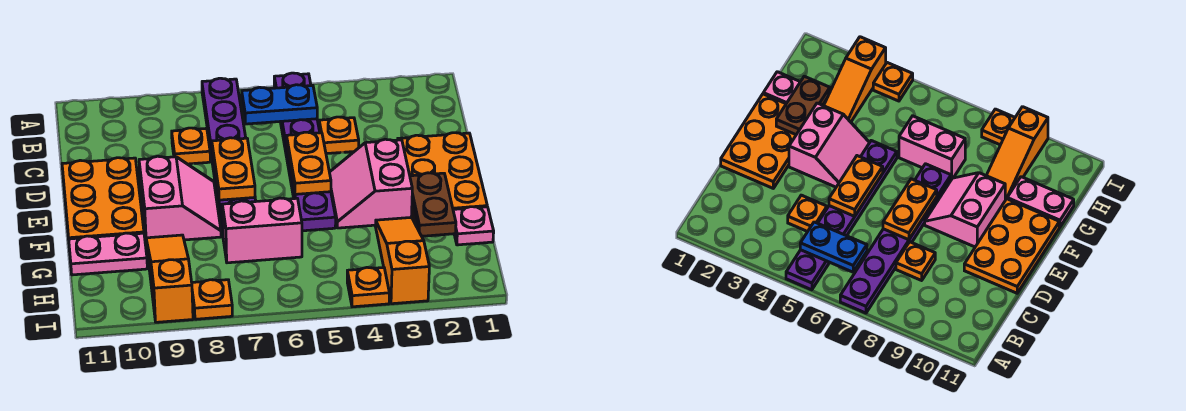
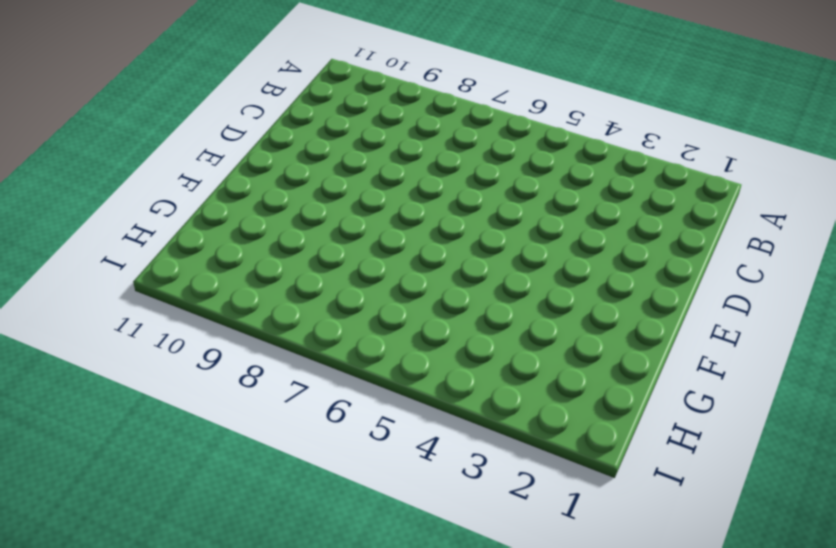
none -> purple plate A5:F5 level 1
none -> purple plate A7:F7 level 1
none -> orange plate C4 level 1

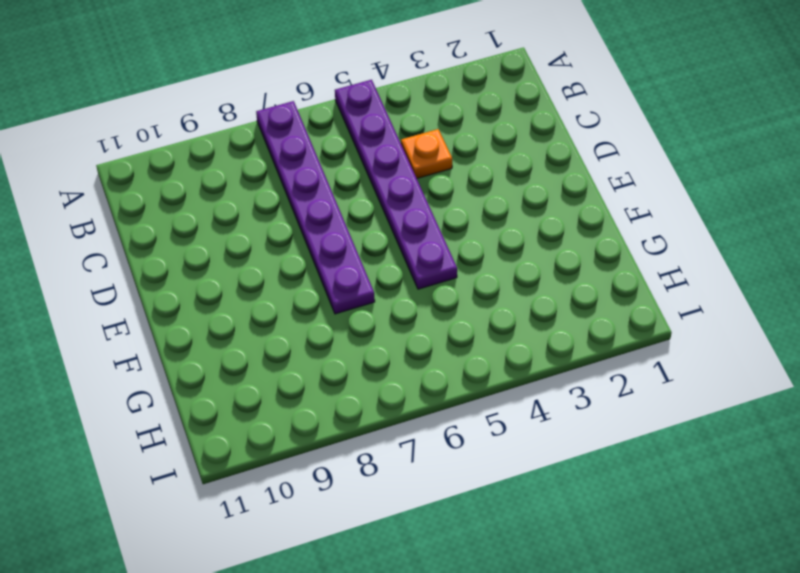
none -> orange plate C8 level 1
none -> orange plate D1:F2 level 1
none -> orange plate D10:F11 level 1

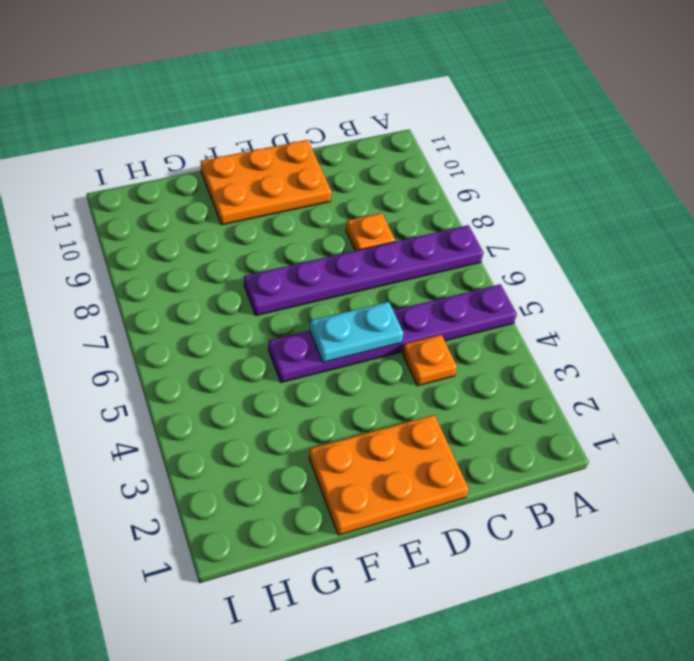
cyan plate D5:E5 level 2 -> orange plate D5:E5 level 2
none -> pink slope E3:F4 level 1 top 3
none -> pink slope E8:F9 level 1 top 9
none -> pink plate G1 level 1

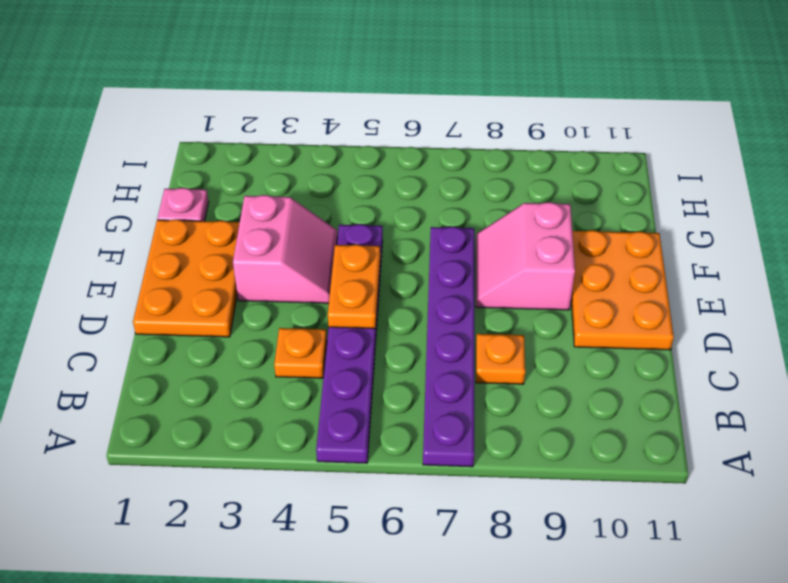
none -> orange slope G3:I3 level 1 top I
none -> pink brick G6:G7 level 1
none -> orange slope G9:I9 level 1 top I

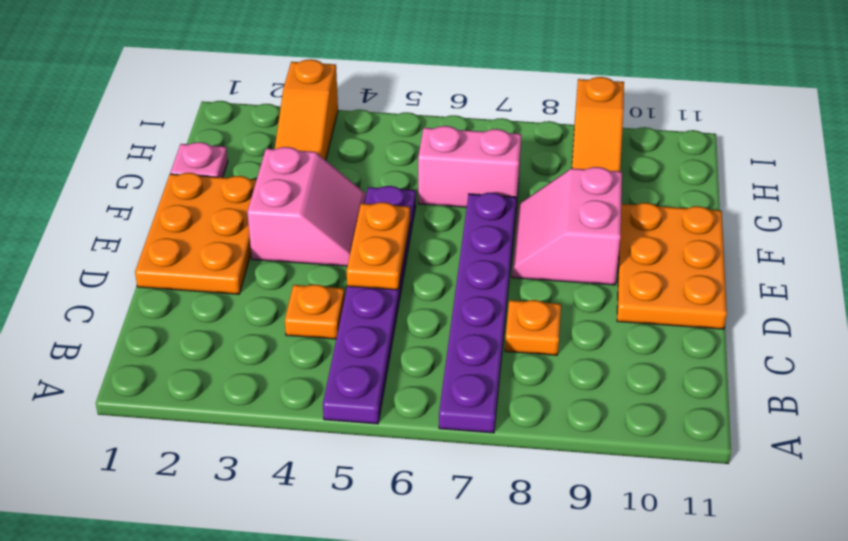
none -> pink plate G10:G11 level 1
none -> orange plate I4 level 1
none -> orange plate I8 level 1

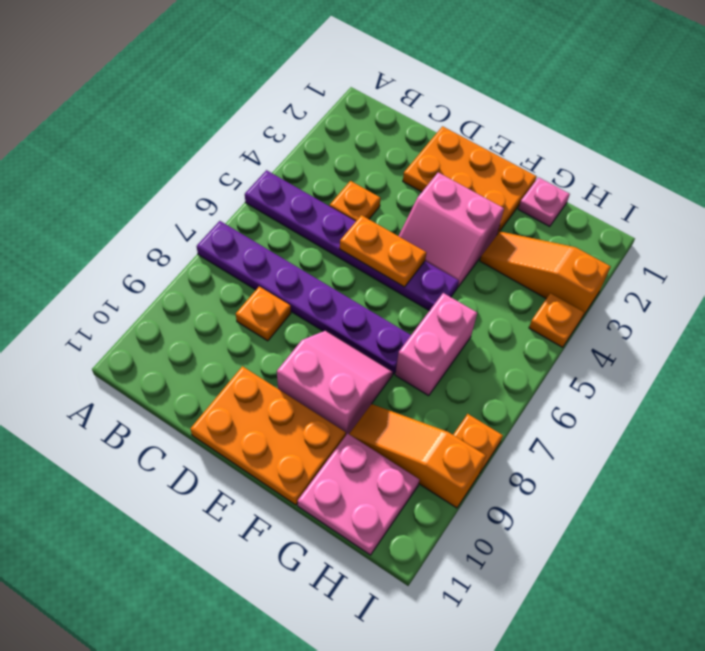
pink plate G10:H11 level 1 -> pink plate G10:G11 level 1
none -> blue plate B5:B6 level 2
none -> orange plate D7:E7 level 2
none -> brown plate F2:G2 level 2

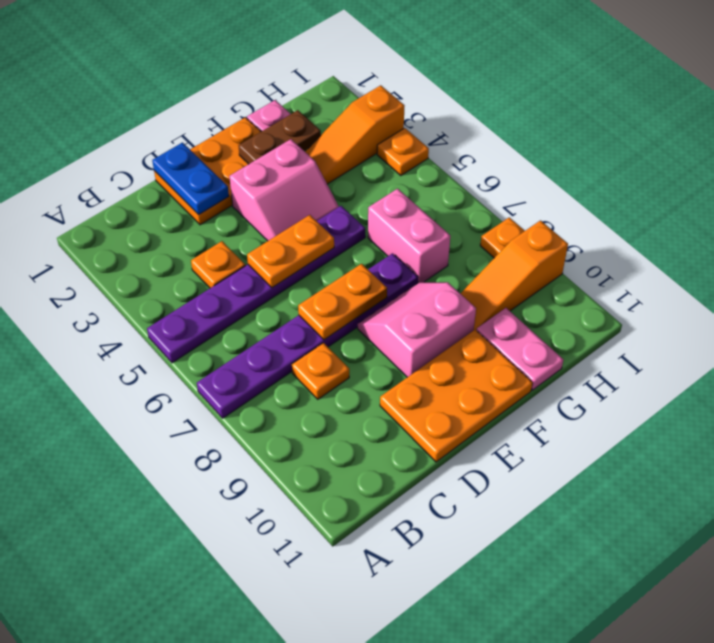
blue plate D1:D2 level 2 -> blue plate B5:B6 level 2

